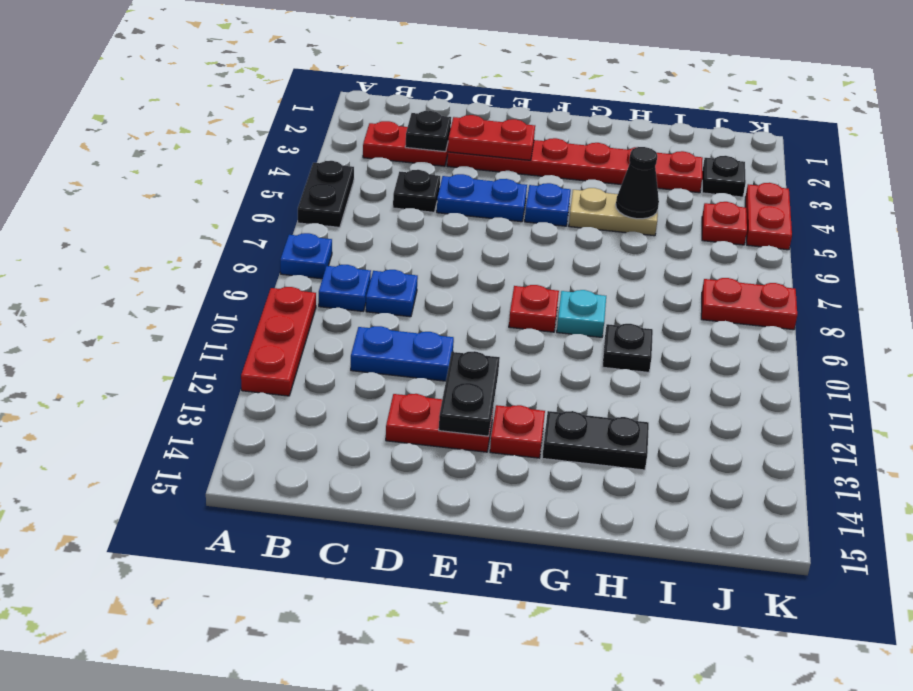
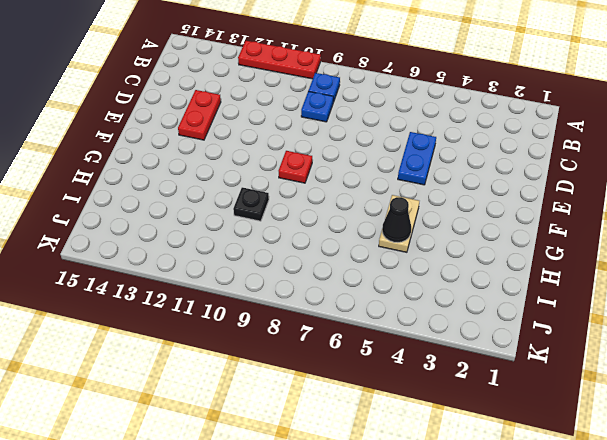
none -> black plate A5:A6 level 1
none -> blue plate A8 level 1
none -> red plate B3:C3 level 1

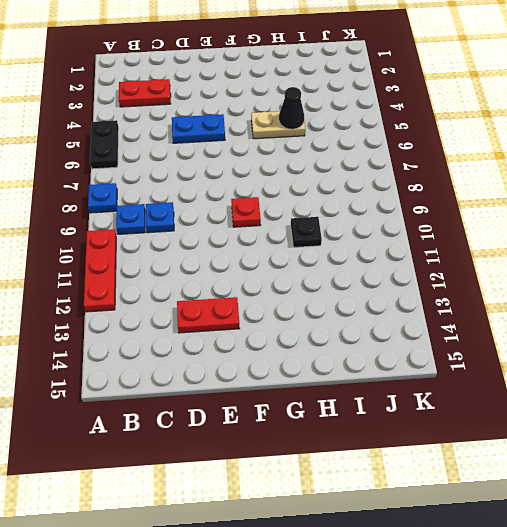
none -> black plate C5 level 1
none -> blue plate C11:D11 level 1
none -> red plate D3:I3 level 1

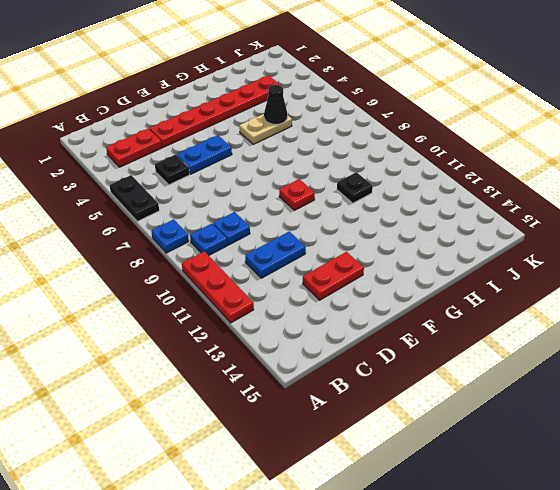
none -> blue plate F5 level 1
none -> red plate F13 level 1
none -> cyan plate G9 level 1

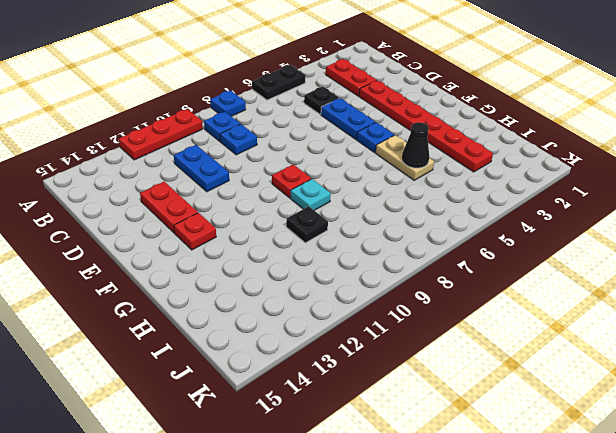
none -> black plate G13:H13 level 1
none -> black plate J3 level 1
none -> red plate J5 level 1

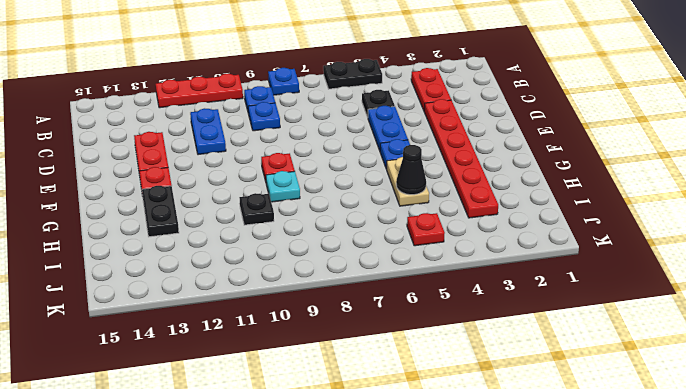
none -> black plate J3 level 1
none -> red plate J8:K8 level 1
none -> red plate K4:K5 level 1

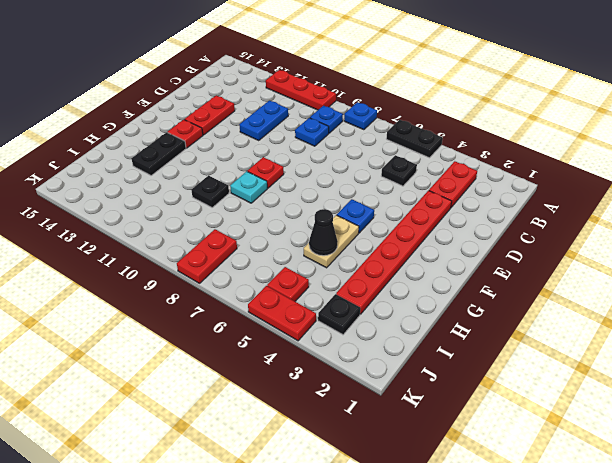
none -> blue plate D5:E5 level 1
none -> black plate C3 level 2
none -> red plate D3:E3 level 2

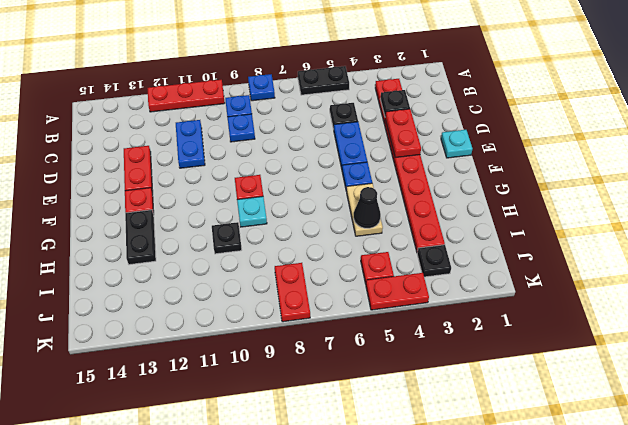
cyan plate E1 level 1 -> none
none -> black plate E12:E13 level 2

